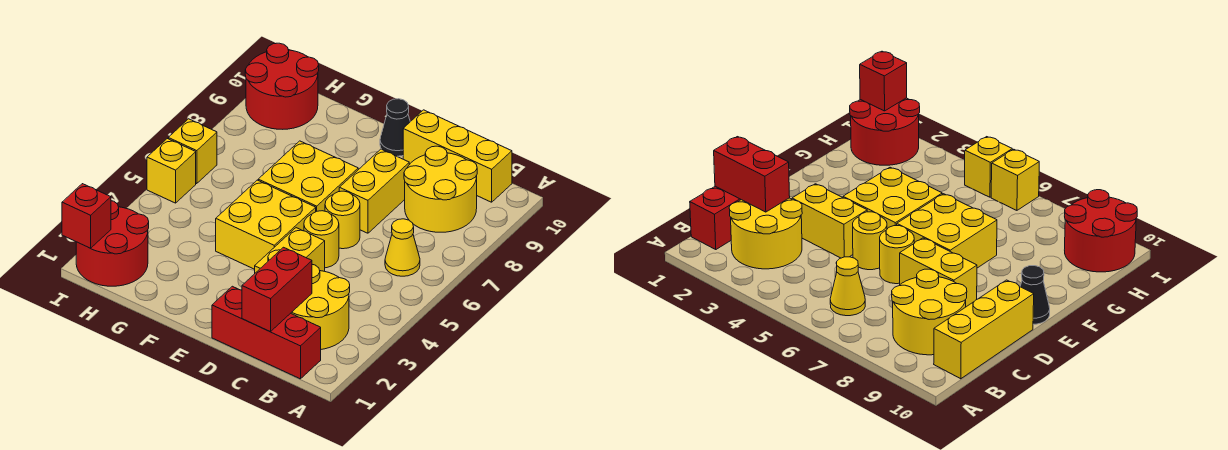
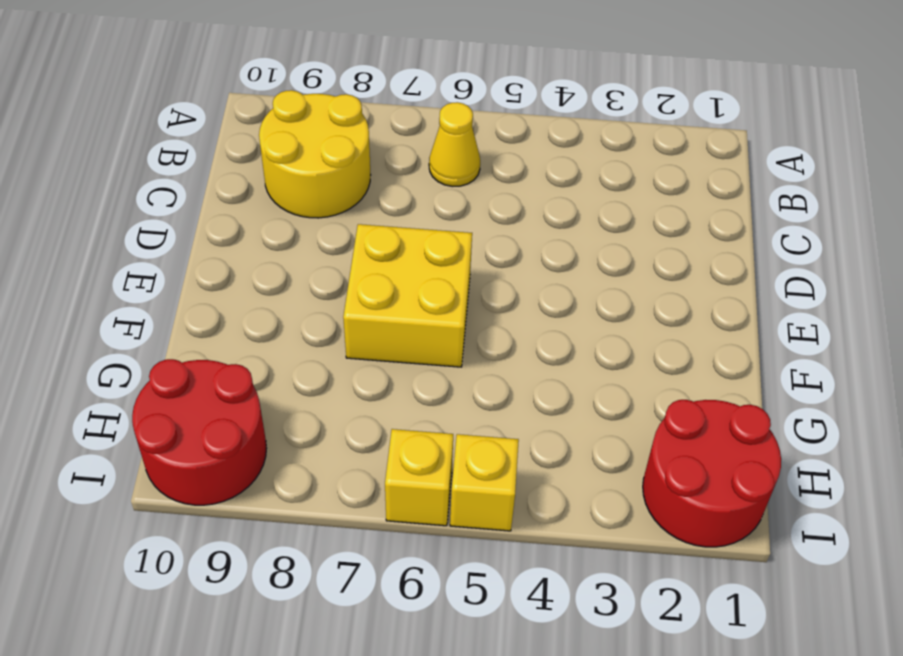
none -> red brick B1:D1 level 1
none -> yellow round brick B2:C3 level 1
none -> yellow brick B10:D10 level 1

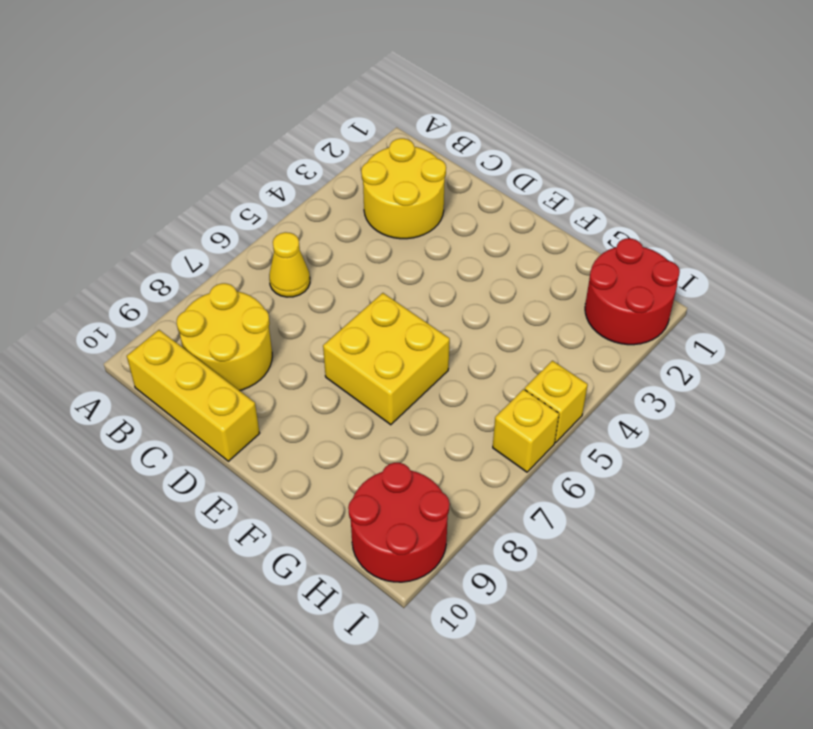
none -> red brick B1:D1 level 1
none -> yellow brick D3:D4 level 1
none -> yellow round brick D5 level 1

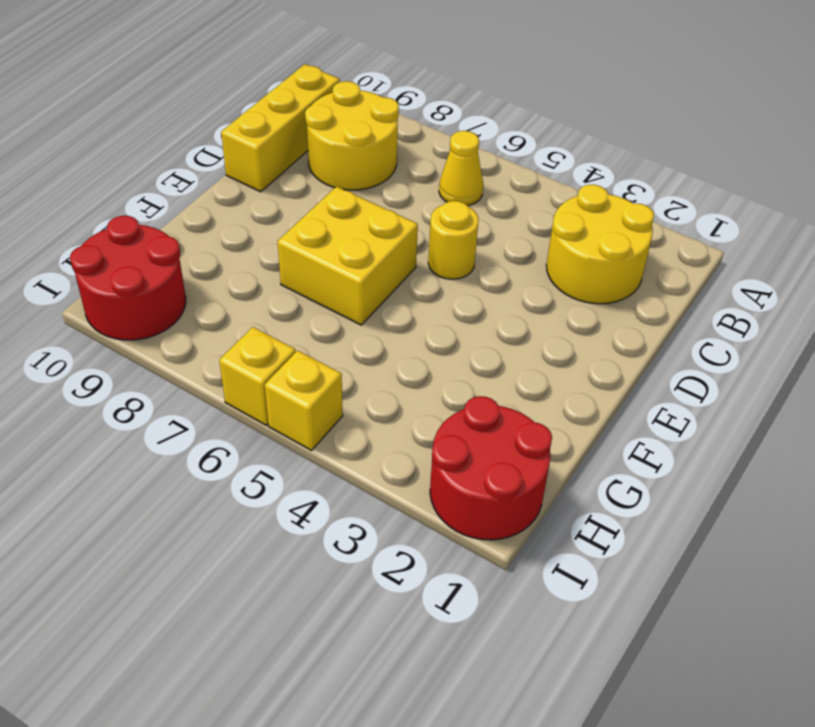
none -> red brick B1:D1 level 1
none -> yellow brick D3:D4 level 1
none -> yellow round brick D6 level 1

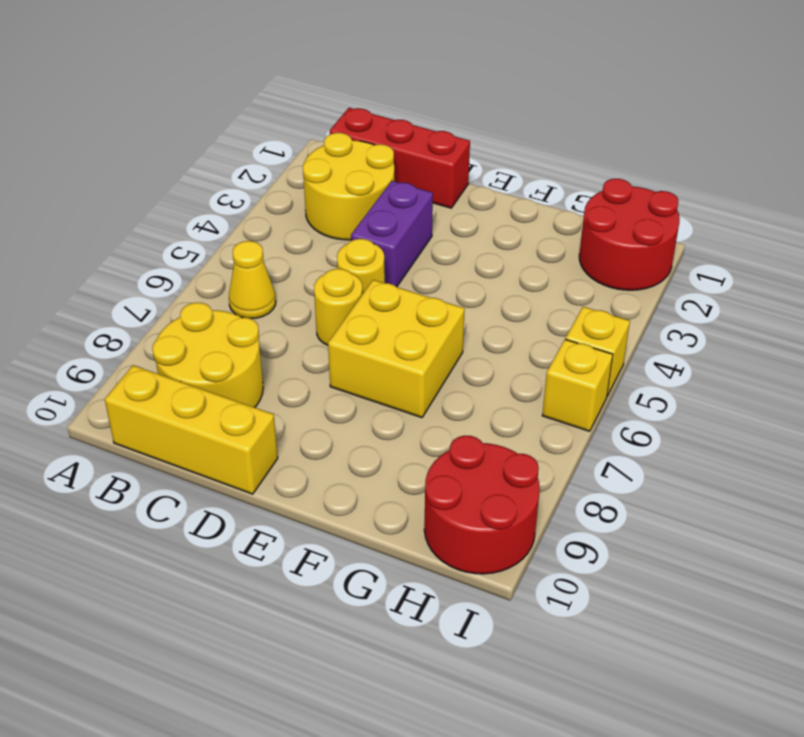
purple brick D3:D4 level 1 -> yellow brick D3:D4 level 1
none -> yellow brick D7:D8 level 1
none -> yellow brick E4:F5 level 1
none -> black cone E10 level 1

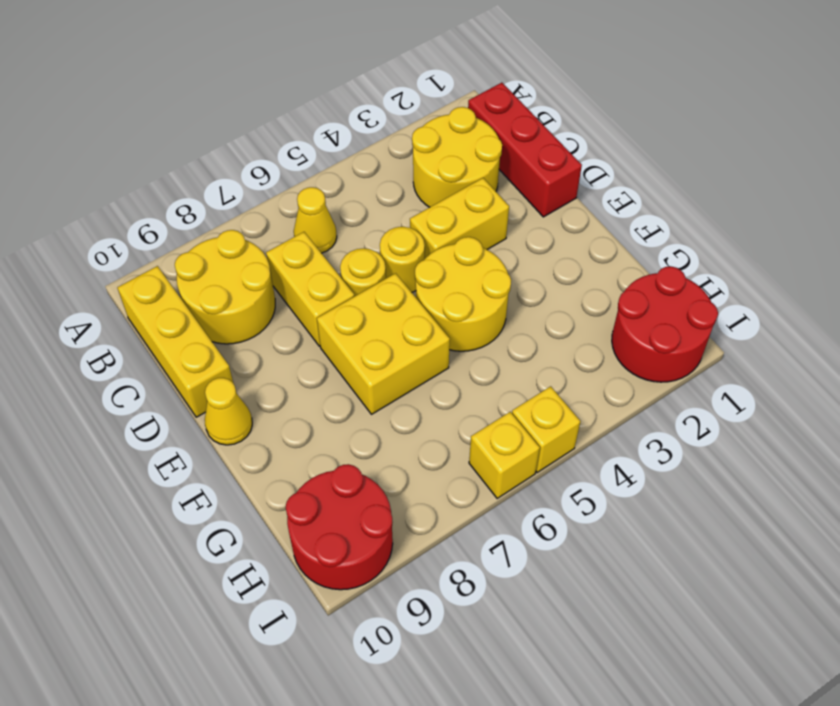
yellow brick C7:D7 level 1 -> yellow brick D7:D8 level 1
yellow round brick E4:F5 level 1 -> yellow brick E4:F5 level 1
yellow cone E10 level 1 -> black cone E10 level 1
none -> red brick C1:C2 level 2
none -> red brick I1 level 2

